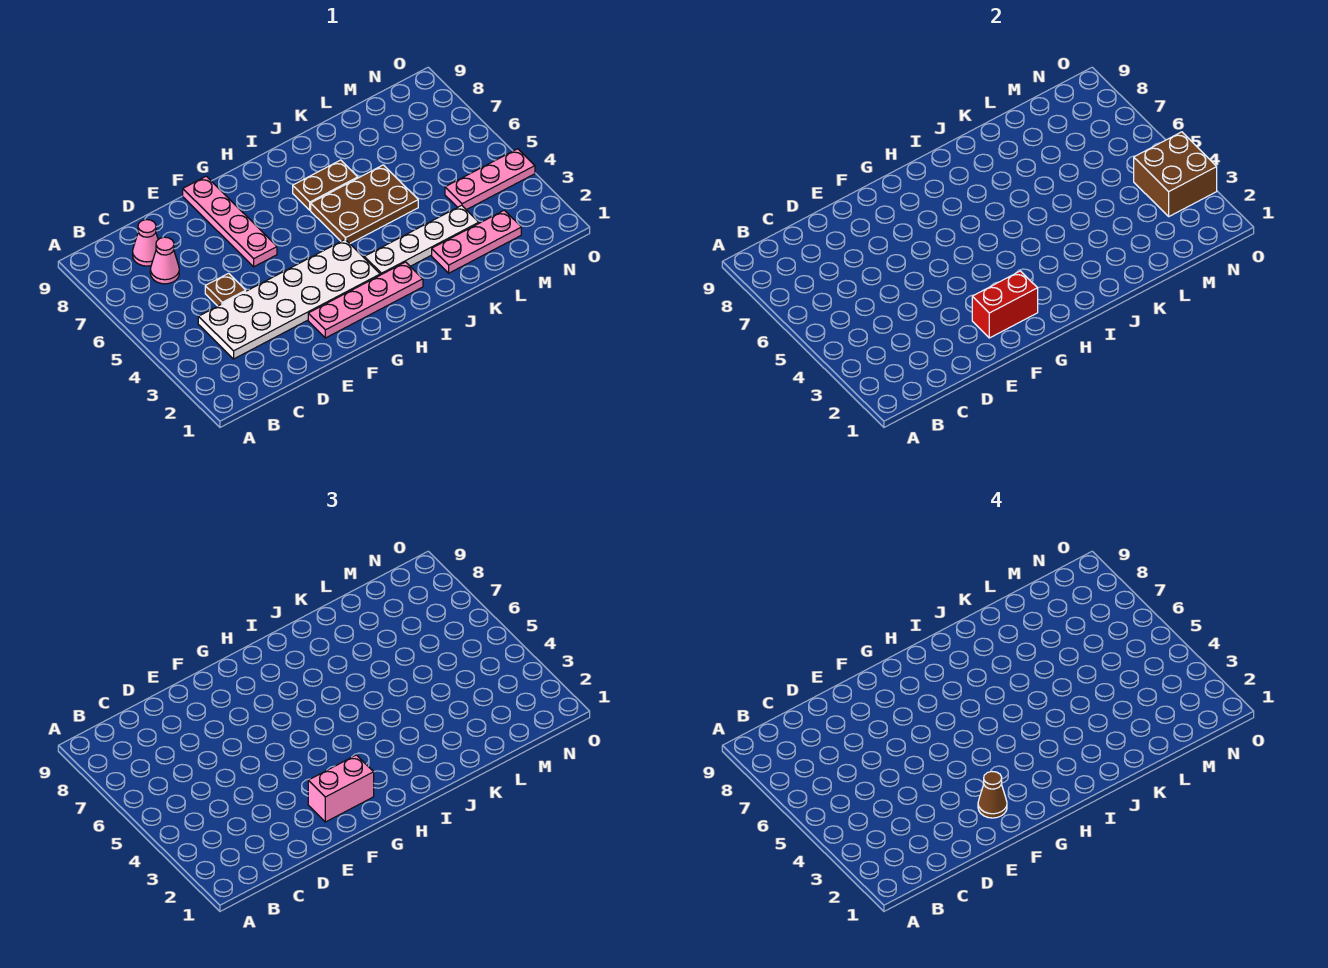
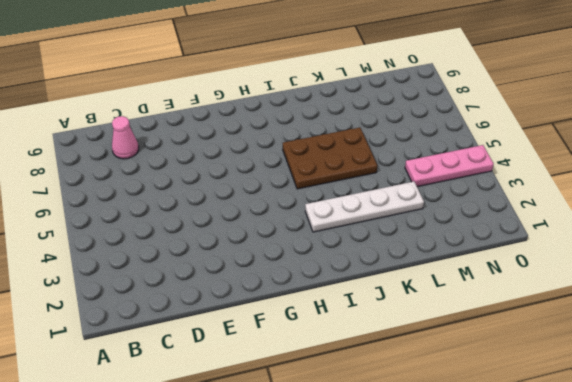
none -> white plate C3:H4 level 1
none -> pink cone C7 level 1
none -> brown plate D5 level 1

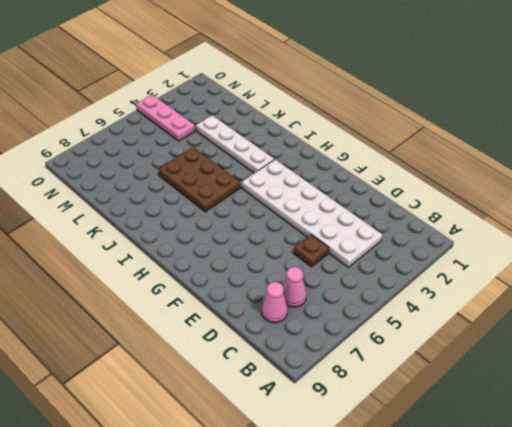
none -> pink plate F2:I2 level 1
none -> pink plate F6:F9 level 1
none -> brown plate I7:J7 level 1

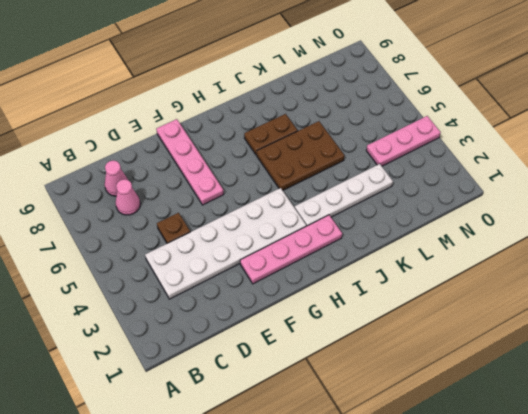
none -> pink plate K2:M2 level 1
none -> red brick F2:G2 level 2
none -> brown brick N3:O4 level 2

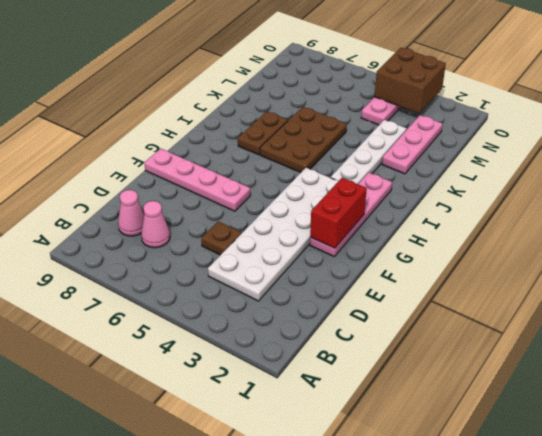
none -> pink brick F2:G2 level 3
none -> brown cone F2 level 4

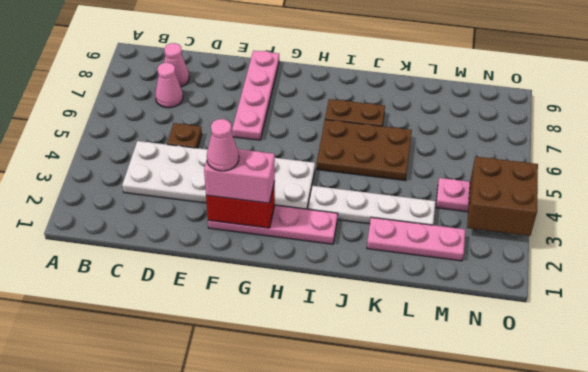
pink cone F2 level 4 -> brown cone F2 level 4

